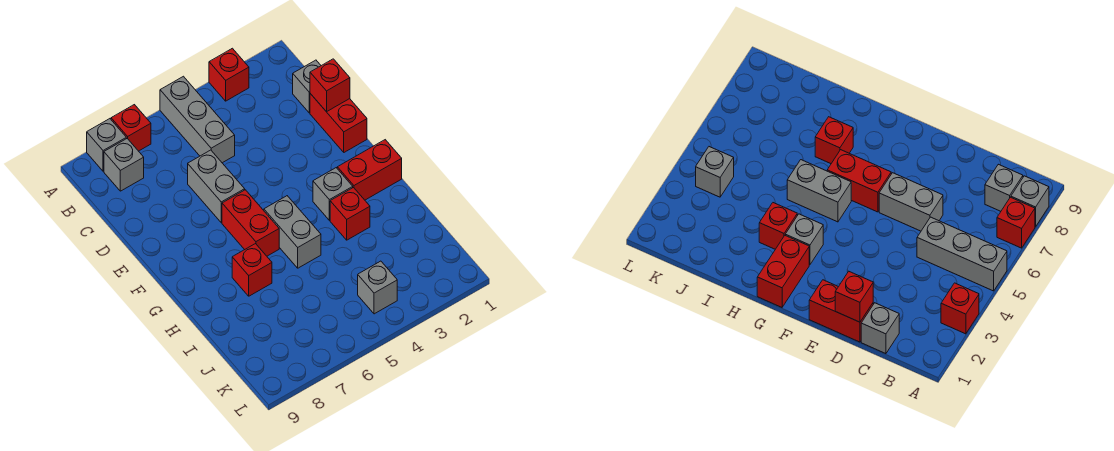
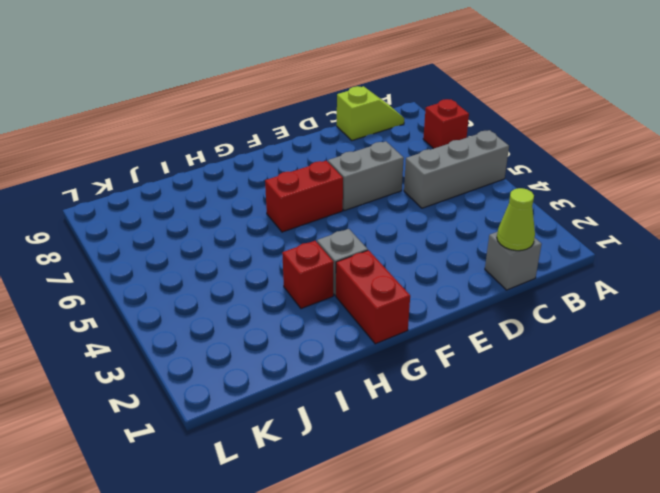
lime slope B9:C9 level 1 top C -> none
lime cone C1 level 2 -> none
none -> red brick A3 level 1
none -> grey brick A8 level 1
none -> grey brick B8 level 1

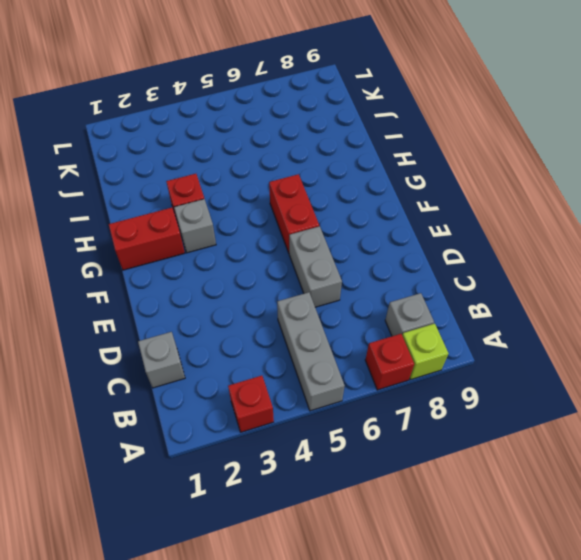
lime brick A8 level 1 -> grey brick A8 level 1
none -> red brick D1:E1 level 1
none -> grey brick G5:H5 level 1
none -> red brick H7 level 1

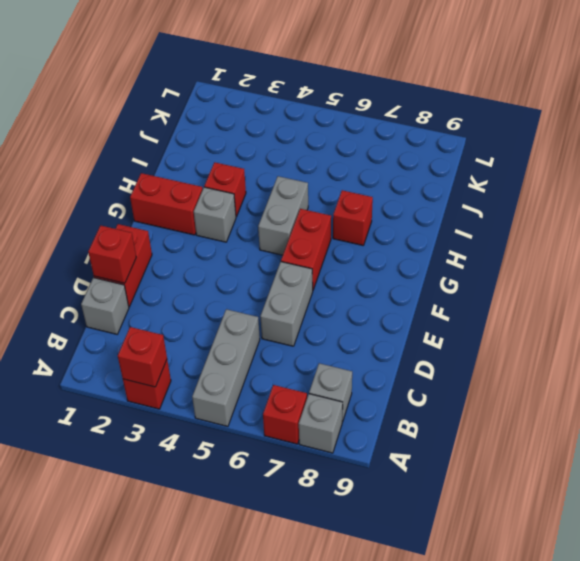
red brick A3 level 2 -> none
none -> grey brick K4 level 1

